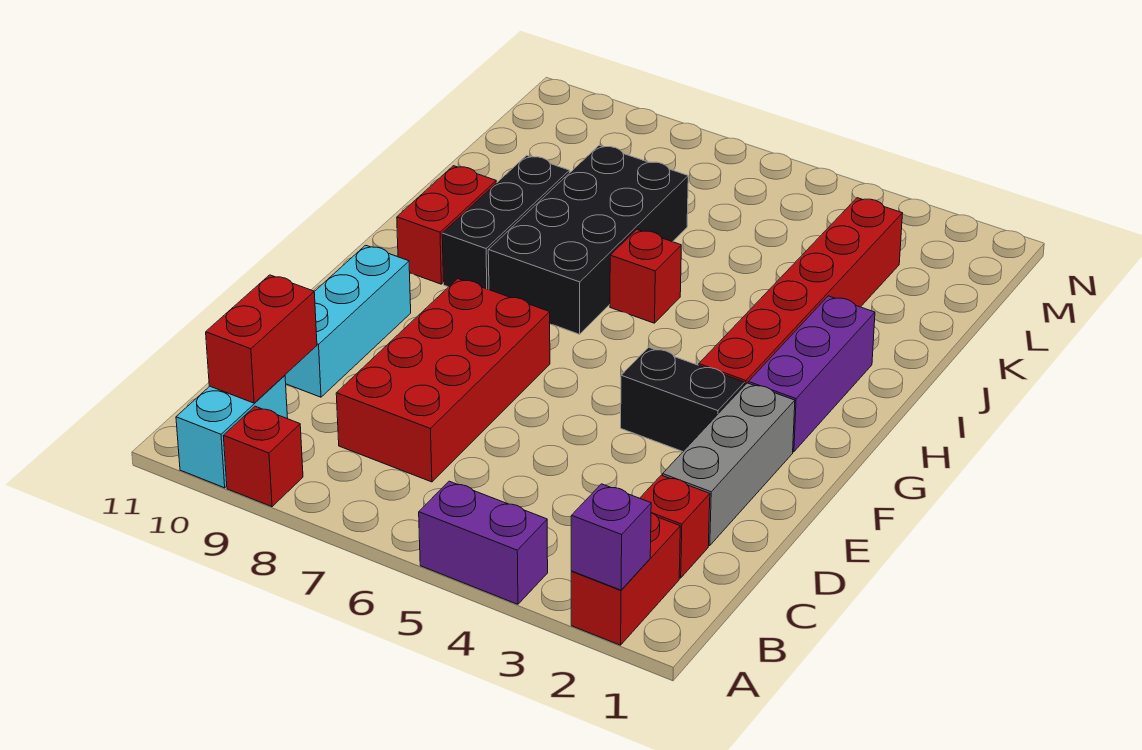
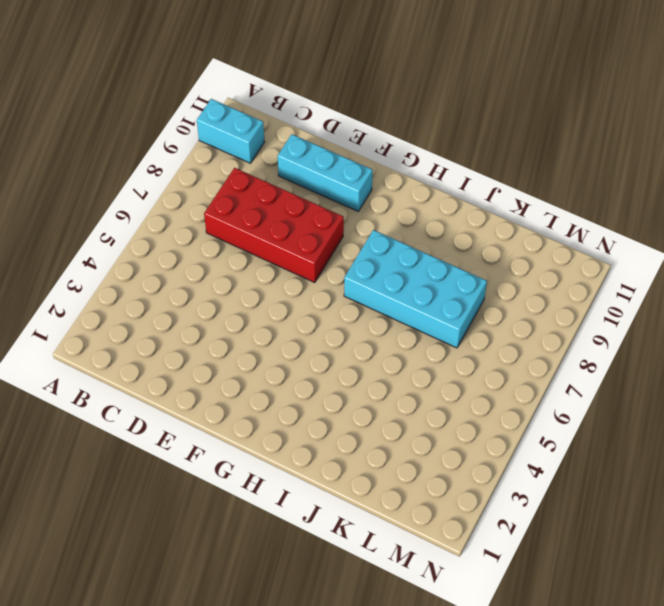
cyan brick H7:K8 level 1 -> black brick H7:K8 level 1
none -> red brick A2:B2 level 1
none -> purple brick A4:A5 level 1
none -> red brick A9 level 1

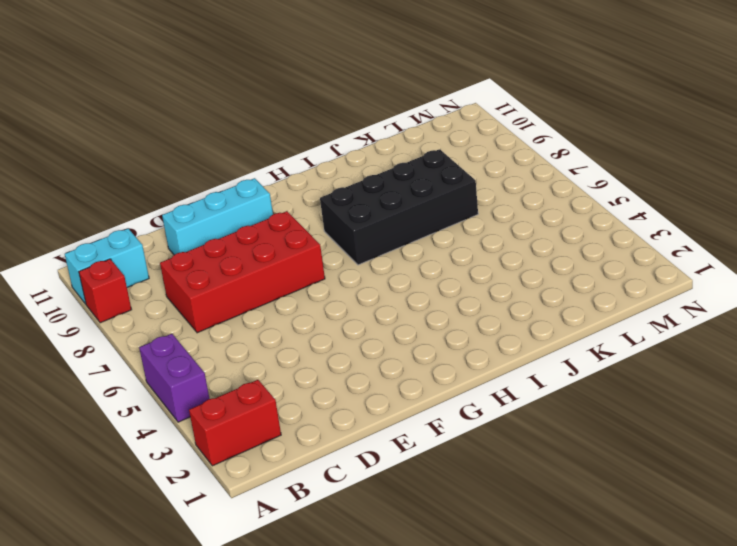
none -> red brick C2 level 1
none -> grey brick D2:F2 level 1
none -> black brick F3:F4 level 1

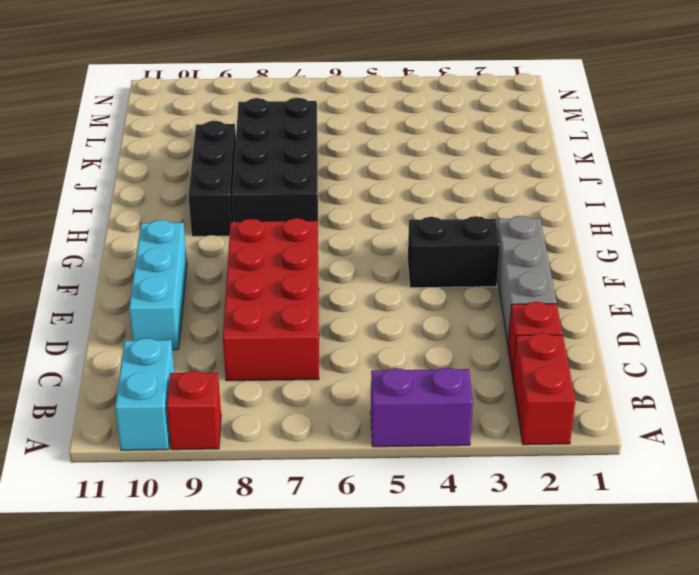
none -> purple brick G2:I2 level 1
none -> red brick G3:L3 level 1
none -> red brick H10:I10 level 1

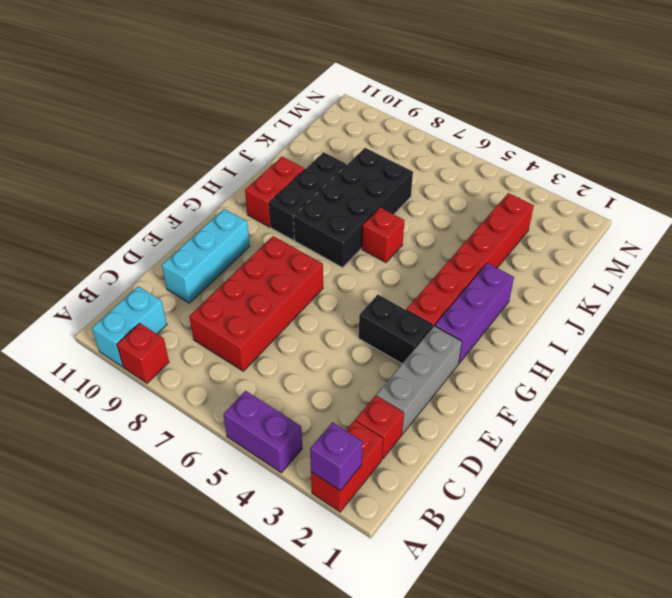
none -> red brick B10:C10 level 2

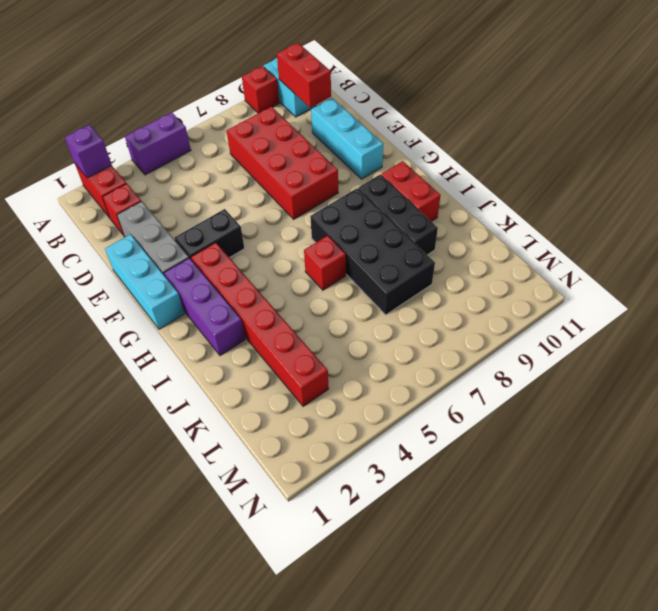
cyan brick E1:G1 level 1 -> none

